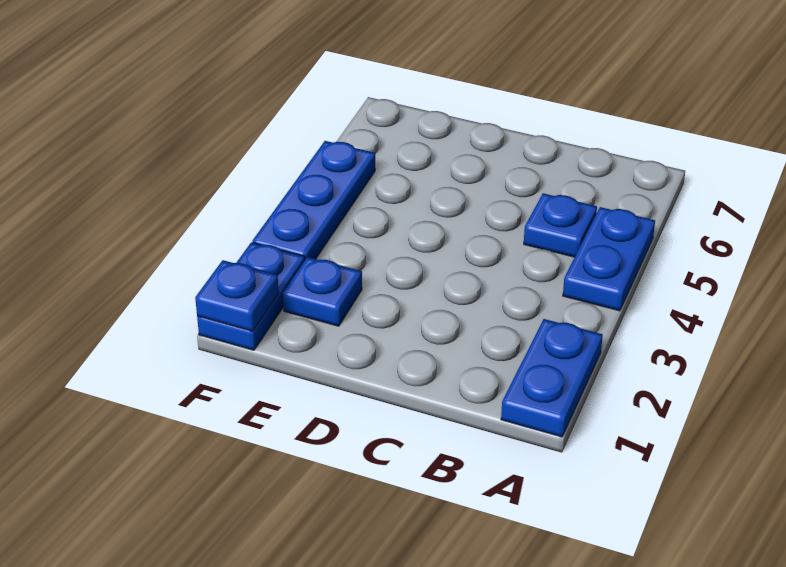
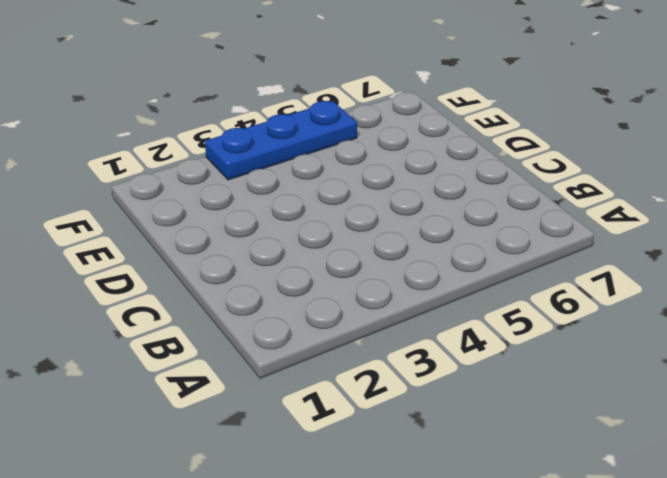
none -> blue plate A1:A2 level 1
none -> blue plate A4:A5 level 1

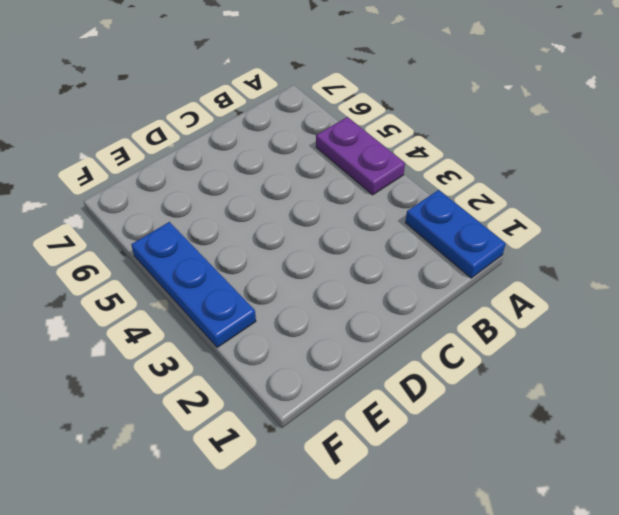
purple plate A4:A5 level 1 -> blue plate A4:A5 level 1
none -> blue plate B5 level 1
none -> blue plate E2 level 1

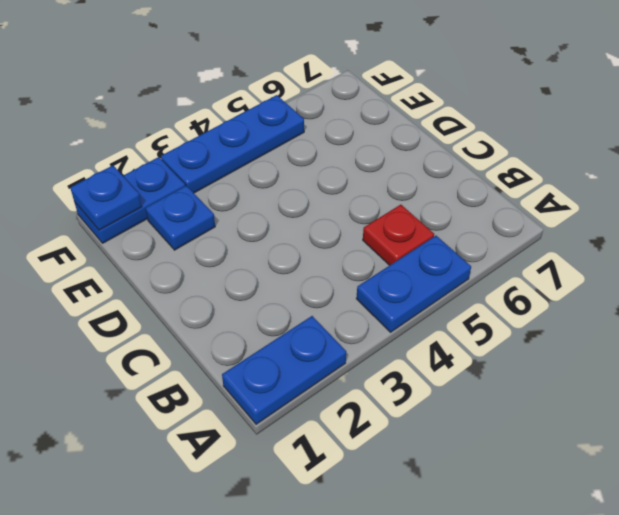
red plate B5 level 1 -> blue plate B5 level 1

